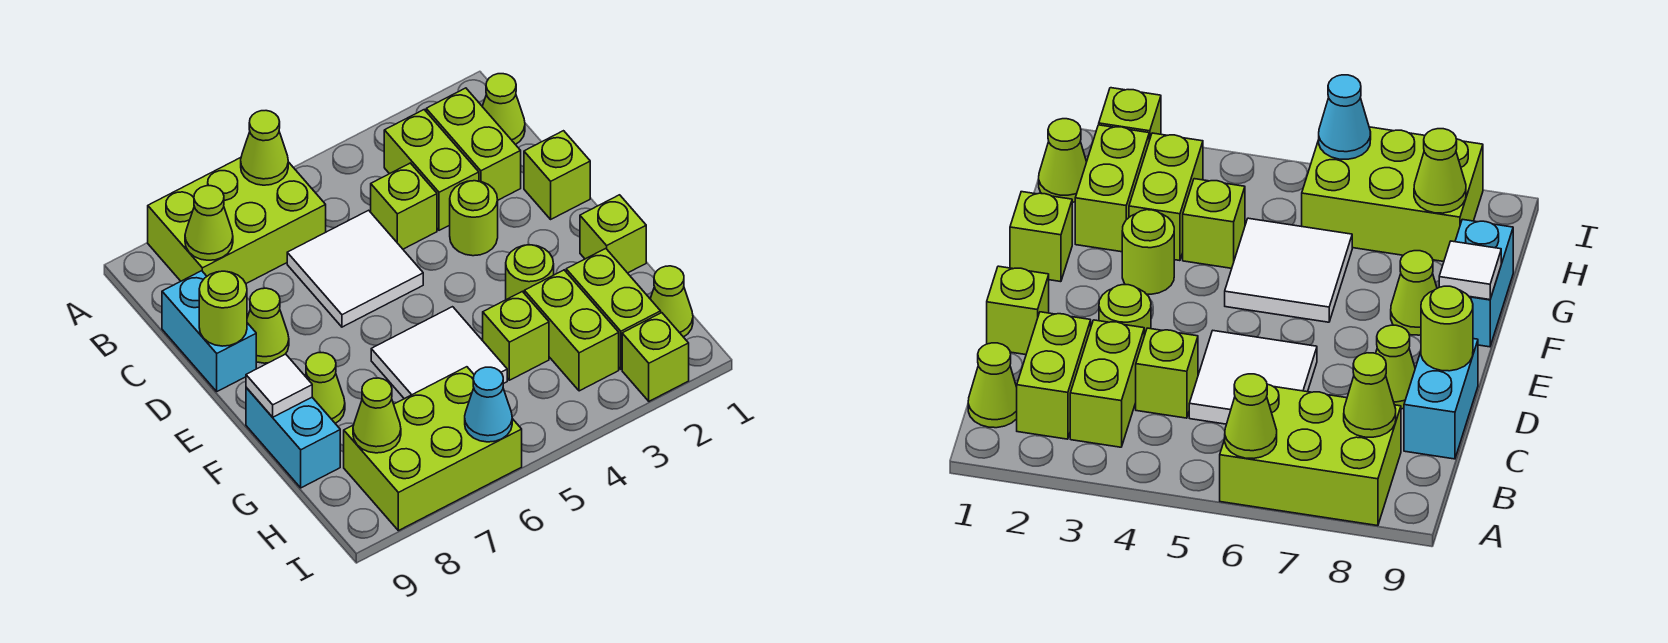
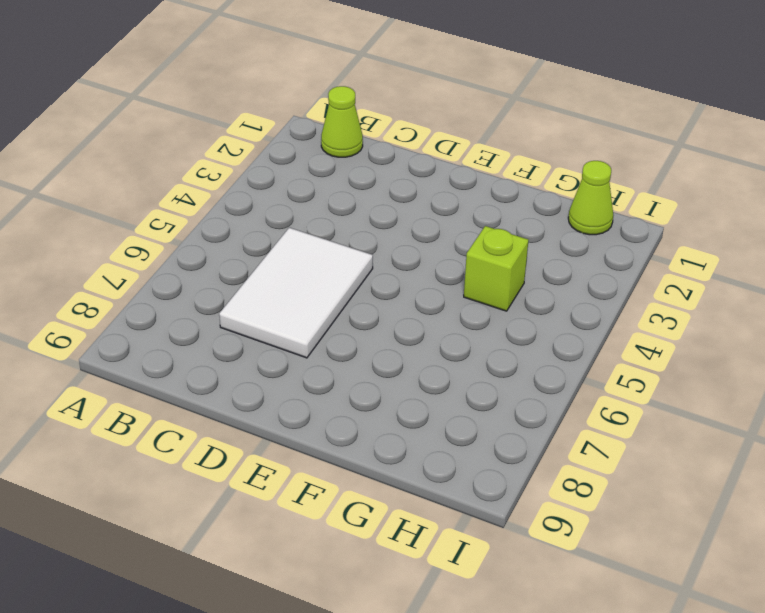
white tile C5:D7 level 1 -> white tile C5:D6 level 1
none -> lime brick A6:B8 level 1
none -> lime brick B2:C2 level 1
none -> lime brick B3:C3 level 1

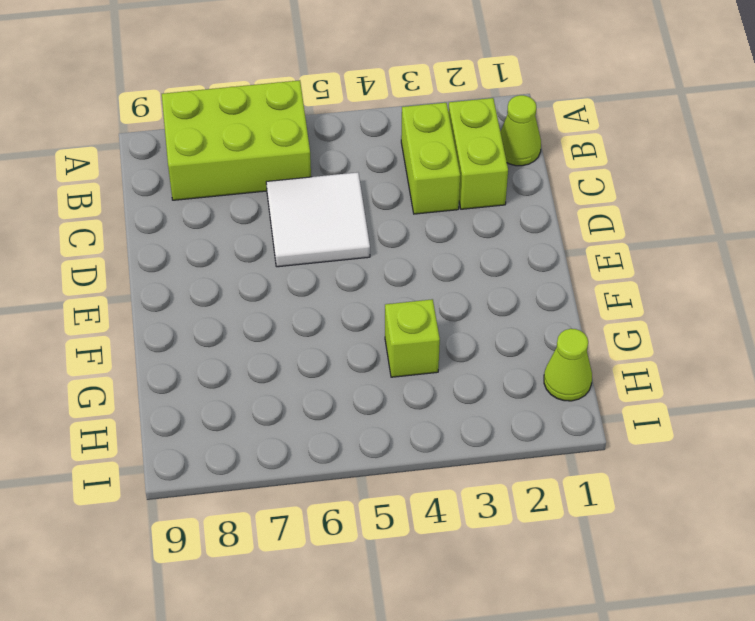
none -> lime brick C4 level 1
none -> cyan brick C9:D9 level 1
none -> lime brick D1 level 1

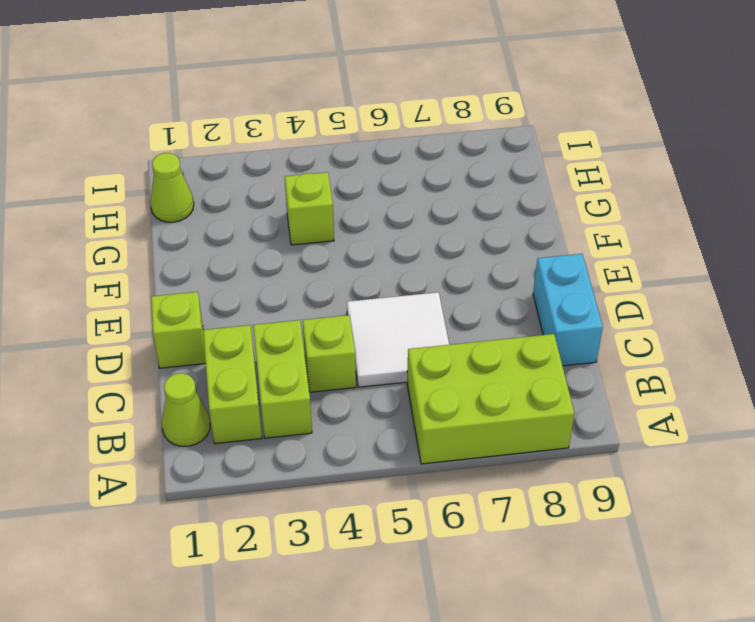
none -> lime round brick D3 level 1
none -> lime cone D8 level 1
none -> lime brick F1 level 1

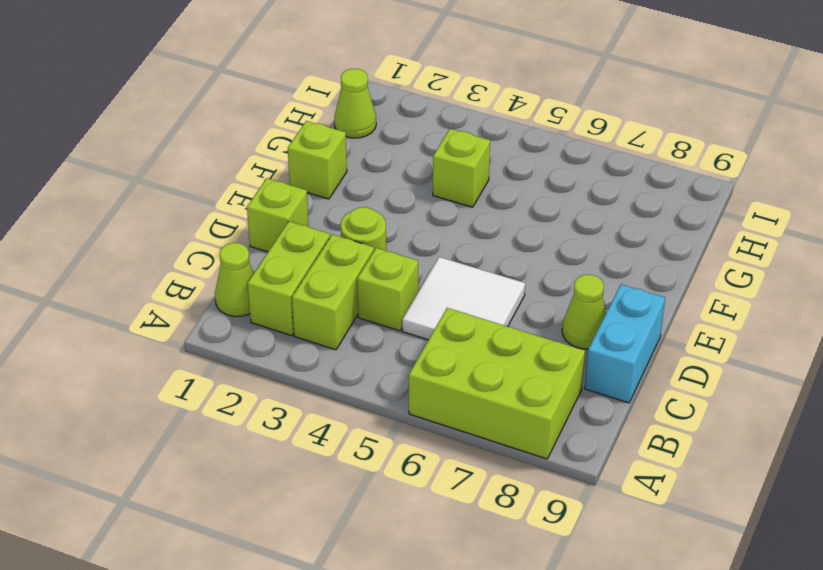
none -> lime round brick F3 level 1
none -> white tile F5:G6 level 1
none -> lime cone F8 level 1

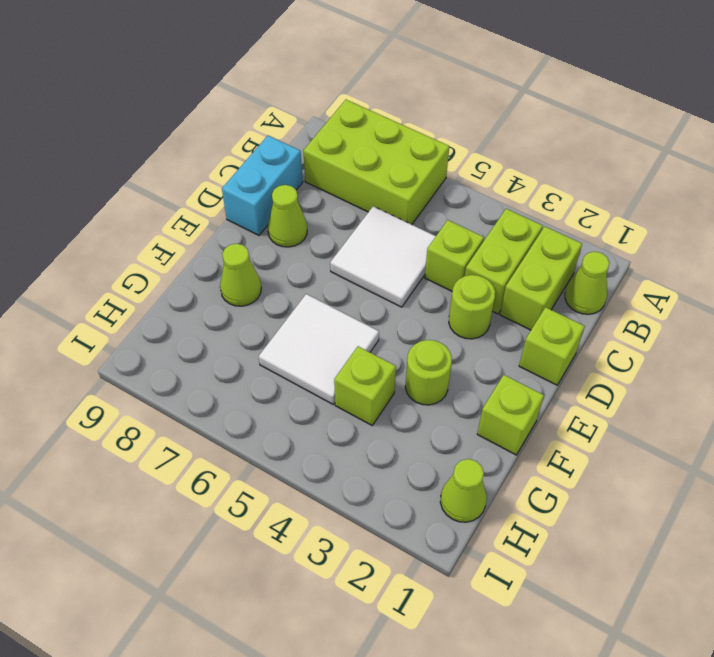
none -> cyan brick F9:G9 level 1
none -> lime brick G2:H2 level 1
none -> lime brick G3:H3 level 1

